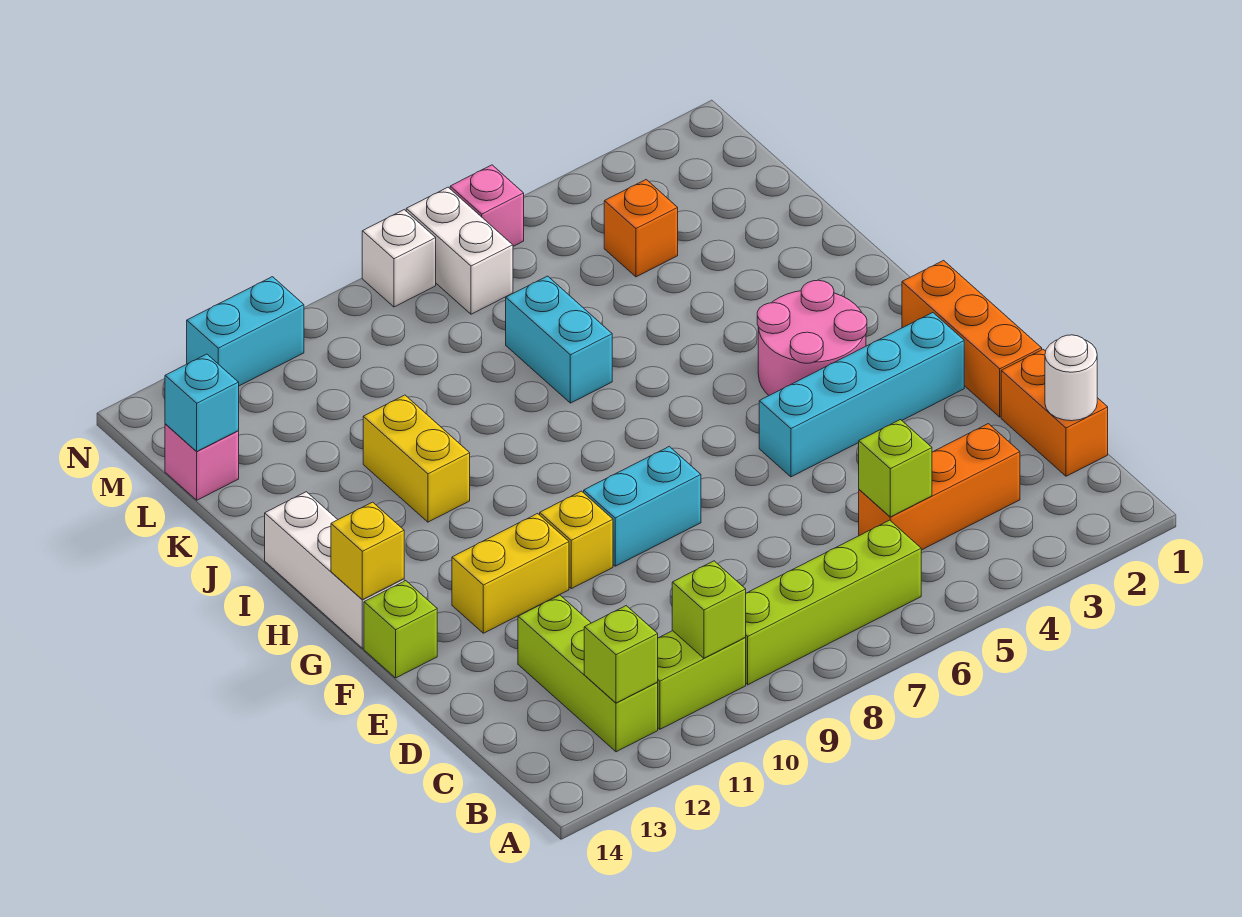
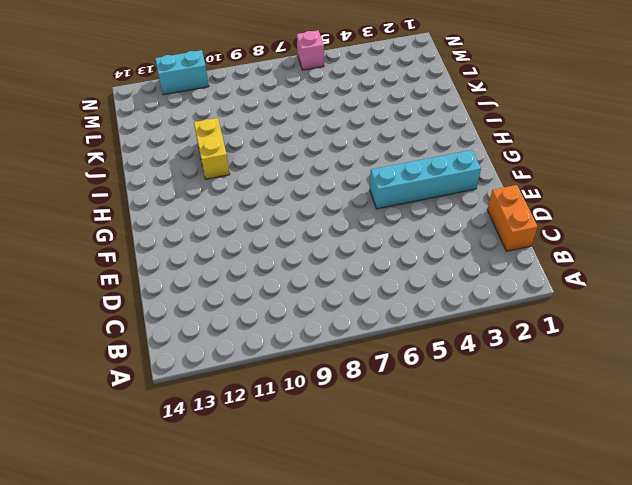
none -> lime brick B6:B9 level 1
none -> lime brick B10:B11 level 1
none -> lime brick B12:D12 level 1

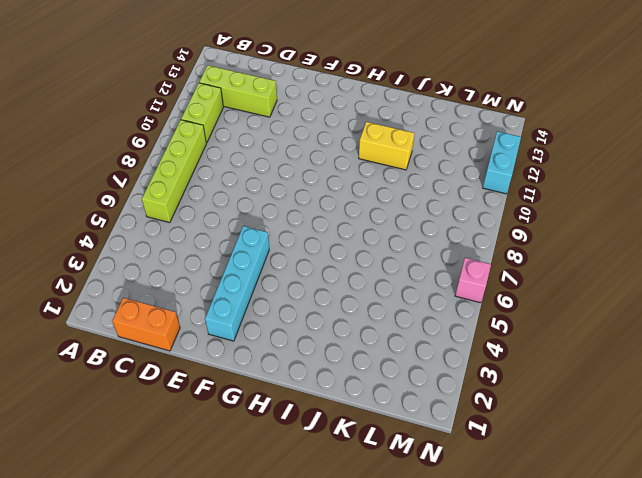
none -> orange brick C3:C5 level 1
none -> orange brick E1:G1 level 1
none -> cyan brick F8:F9 level 1

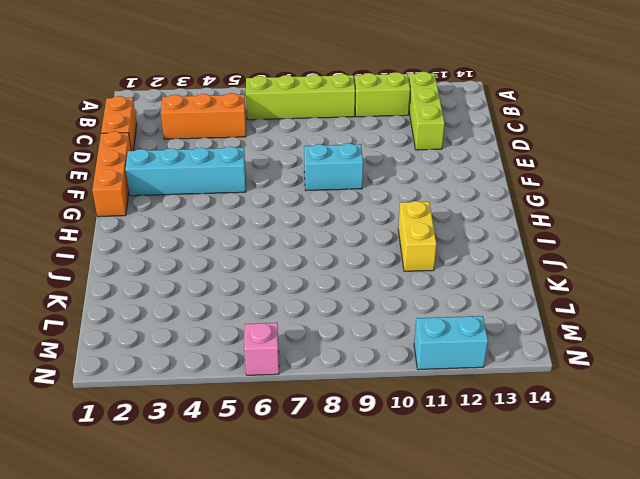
none -> yellow brick F10 level 1
none -> yellow brick F11:F12 level 1
none -> lime brick F14 level 1

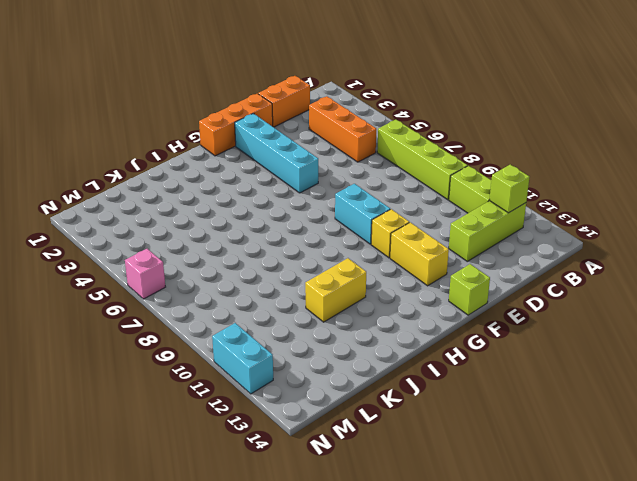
none -> pink round brick G3:H4 level 1
none -> white brick G14:I14 level 1
none -> cyan brick J7:K7 level 1

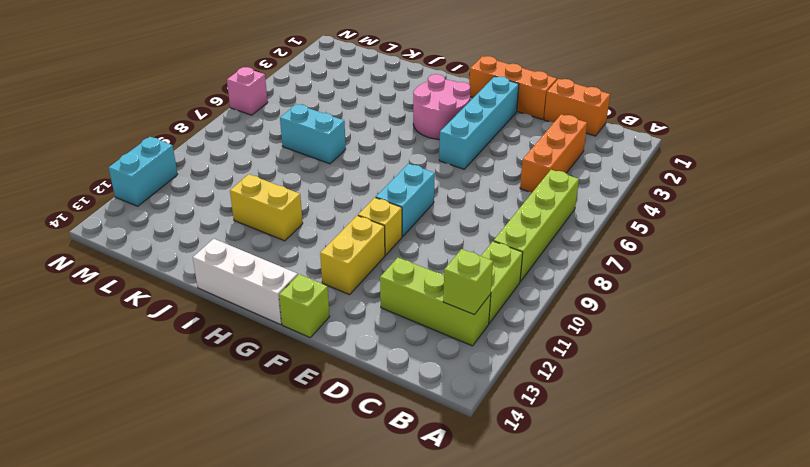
none -> orange brick L4 level 1
none -> pink brick L14 level 1
none -> white brick M7:N7 level 1

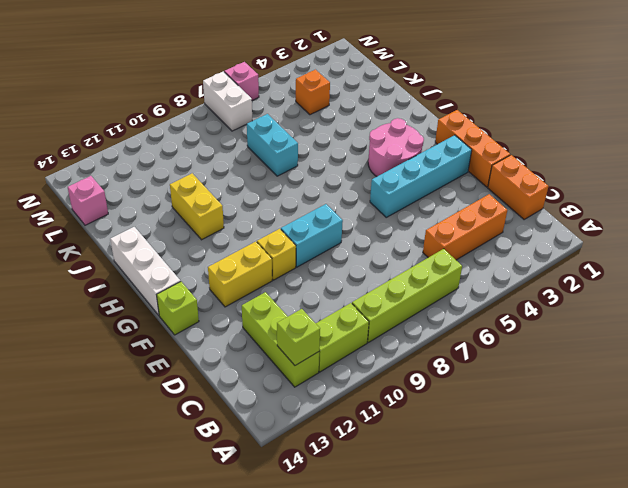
none -> white brick N8 level 1
none -> cyan brick N11:N12 level 1
none -> lime brick B10 level 2

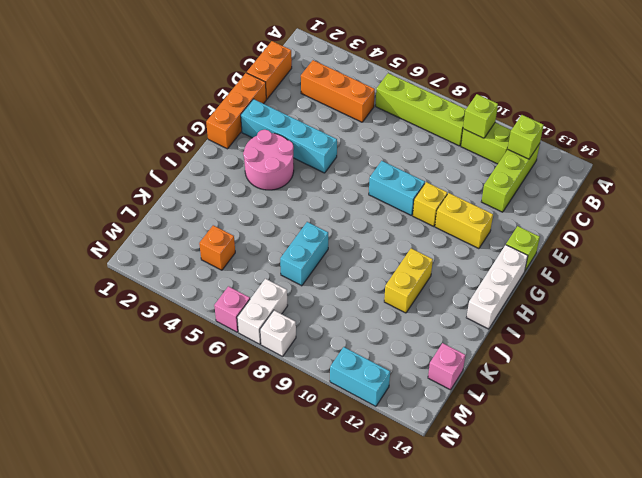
none -> white round brick C1 level 2
none -> lime brick C5 level 2
none -> yellow brick G14 level 2

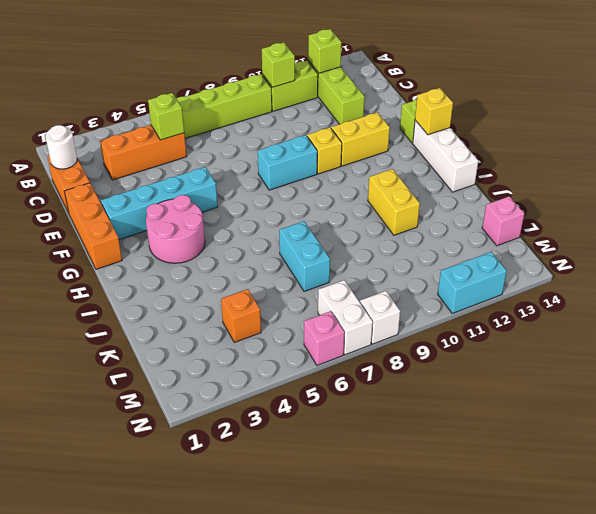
none -> cyan brick L14 level 2

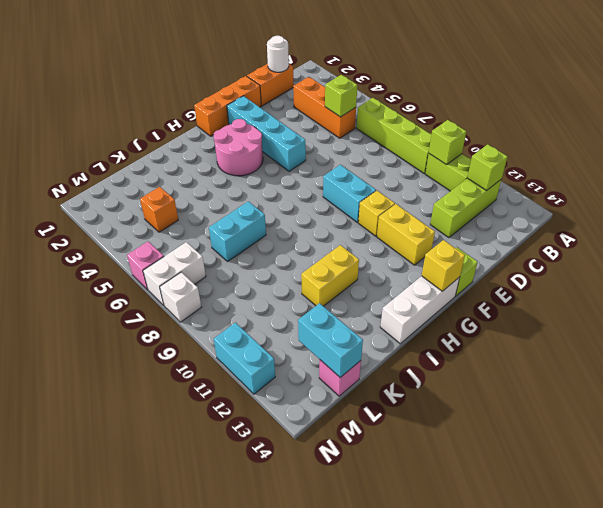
cyan brick L13:L14 level 2 -> cyan brick L14 level 2

